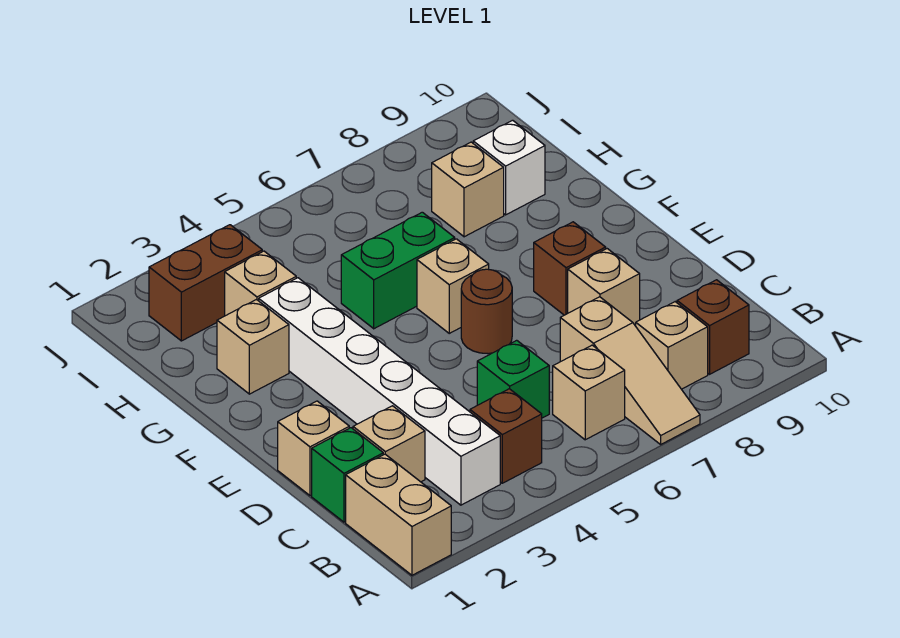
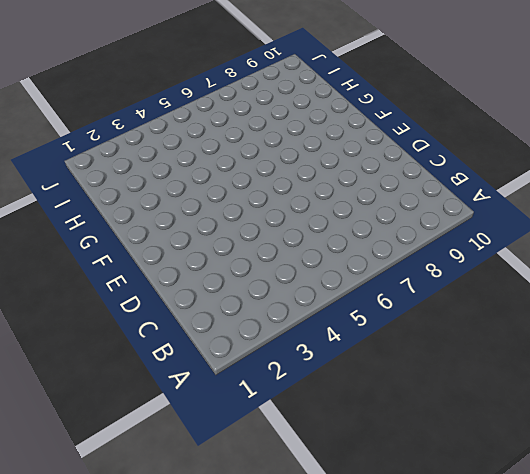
none -> tan brick A1:B1 level 1
none -> tan slope A7:C7 level 1 top C
none -> white brick B3:G3 level 1

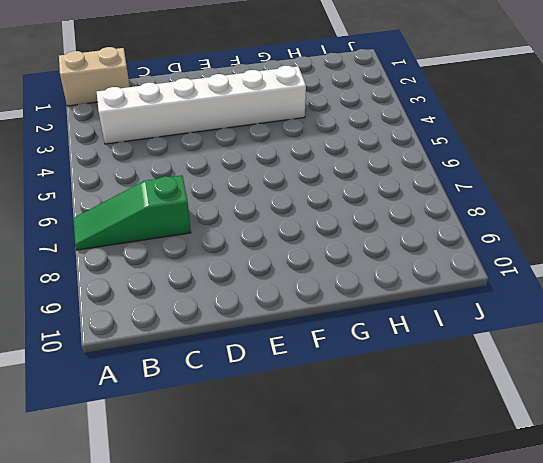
green slope A7:C7 level 1 top C -> tan slope A7:C7 level 1 top C
none -> brown brick B4 level 1
none -> tan brick B6 level 1
none -> tan brick B8 level 1

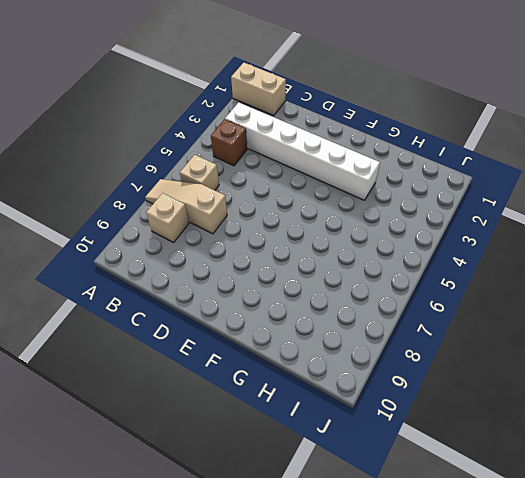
none -> brown brick B9 level 1
none -> green brick C1 level 1
none -> tan brick C2 level 1

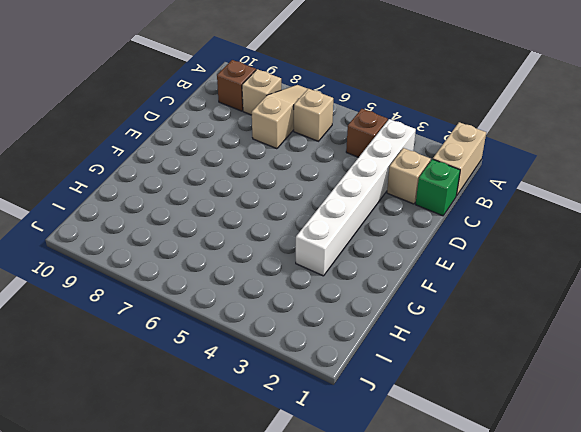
none -> green brick C5 level 1
none -> tan brick D1 level 1
none -> tan brick D8 level 1

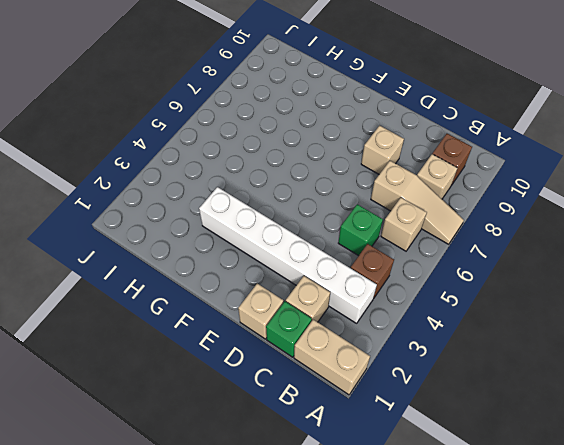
none -> brown round brick E6 level 1
none -> brown brick E8 level 1
none -> tan brick F6 level 1

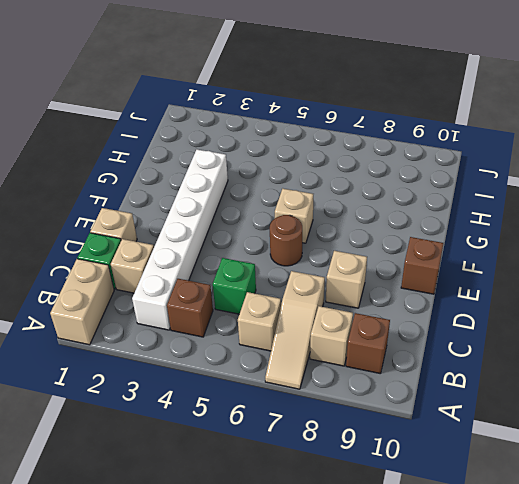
brown brick E10 level 1 -> brown brick E8 level 1
none -> tan brick G2 level 1
none -> green brick G5:G6 level 1
none -> tan brick H3 level 1

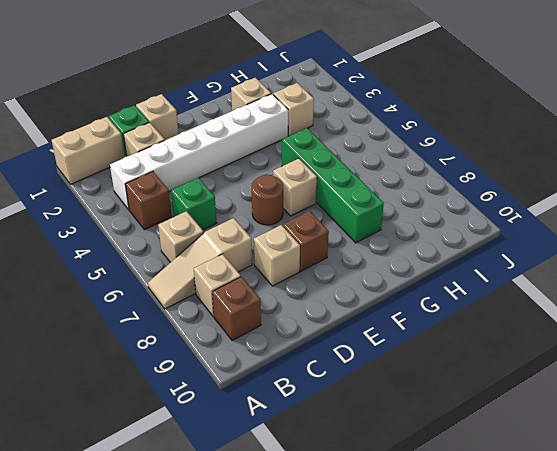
green brick G5:G8 level 1 -> green brick G5:G6 level 1
none -> tan brick H8 level 1
none -> white brick H9 level 1
none -> brown brick I2:I3 level 1

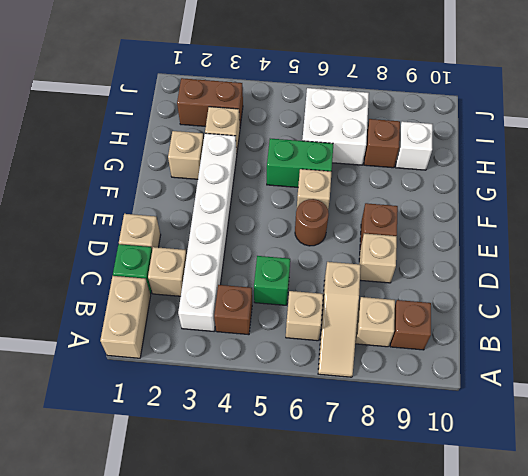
white brick H6:I7 level 1 -> none
brown brick H8 level 1 -> tan brick H8 level 1

